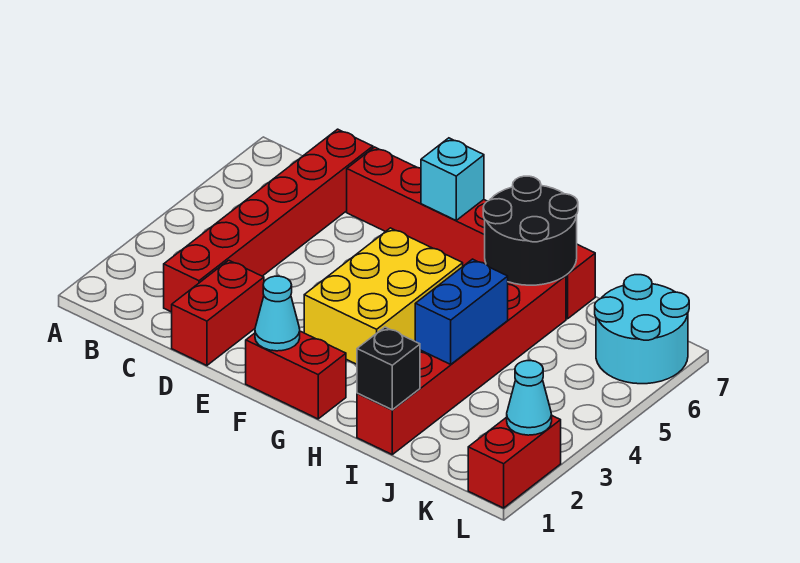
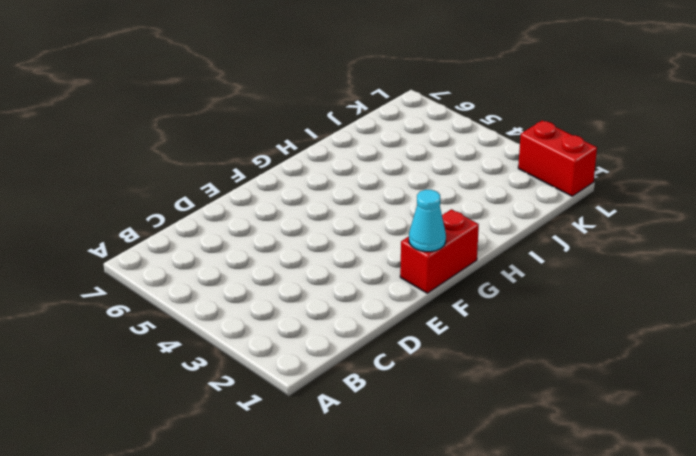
none -> red brick C2:C7 level 1
none -> red brick D1:D2 level 1
none -> red brick D7:I7 level 1

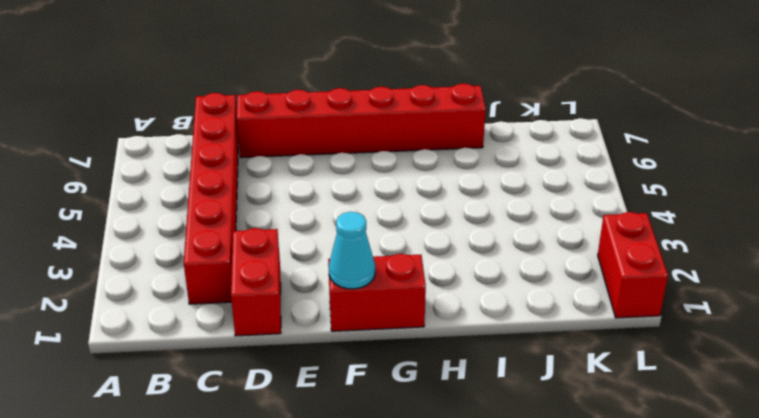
none -> yellow brick F3:G5 level 1
none -> red brick I1:I6 level 1
none -> cyan round brick K6:L7 level 1

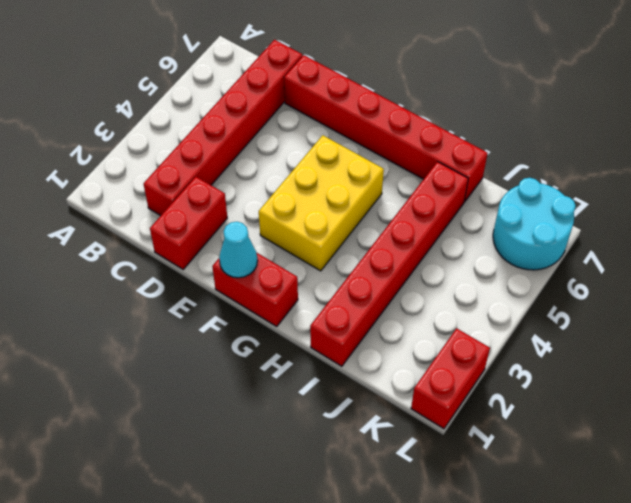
none -> cyan brick F7 level 2
none -> black round brick H6:I7 level 2
none -> black brick I1 level 2

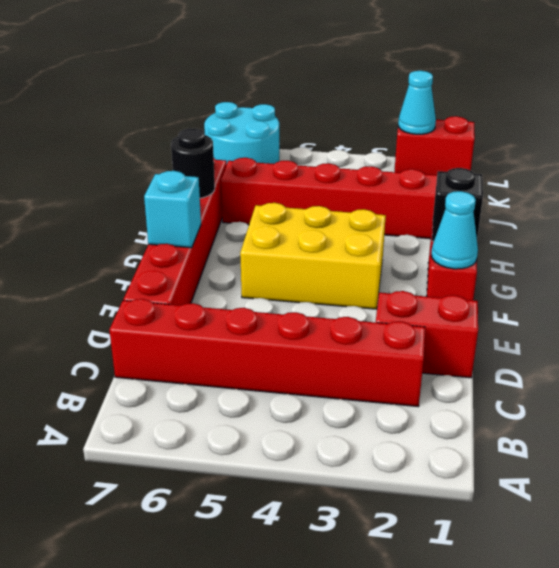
black brick G1 level 2 -> black brick I1 level 2
black round brick H7 level 2 -> black round brick H6:I7 level 2
none -> blue brick I3:I4 level 2

